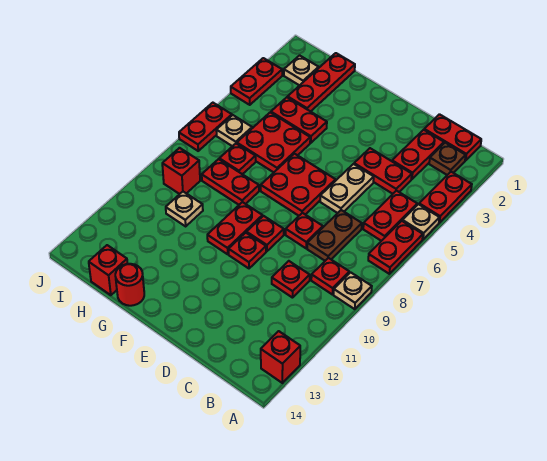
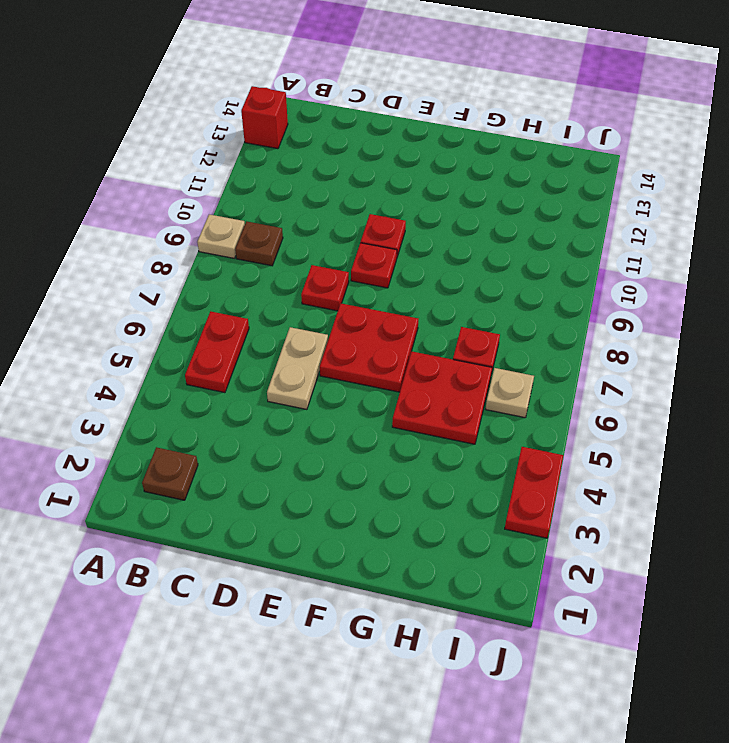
brown plate B9 level 1 -> red plate B9 level 1
none -> red plate A3:A4 level 1
none -> tan plate A5 level 1
none -> red plate A6:A7 level 1
none -> red plate B1:C1 level 1

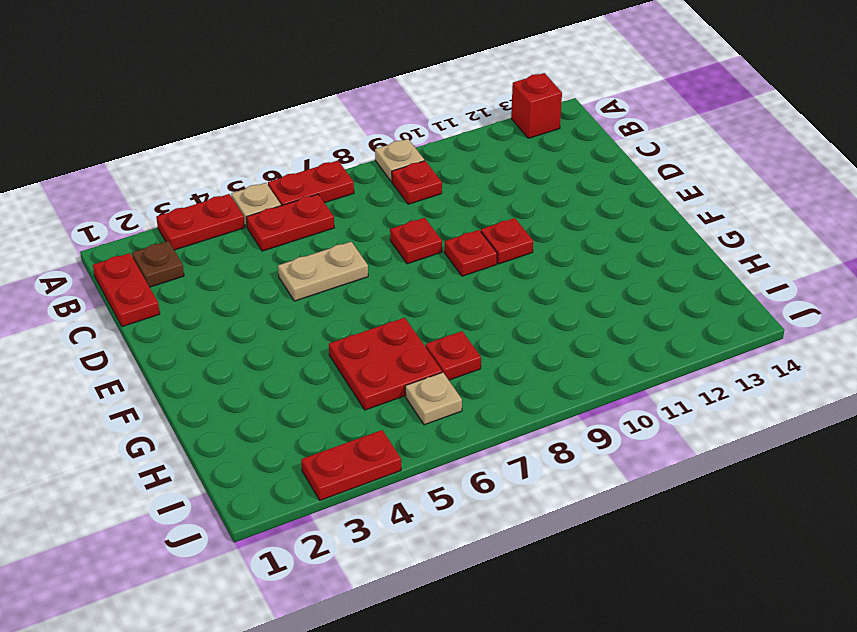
none -> red plate C2:C3 level 1
none -> red plate C4:D4 level 1
none -> brown plate C7:C8 level 1
none -> red plate C10 level 1

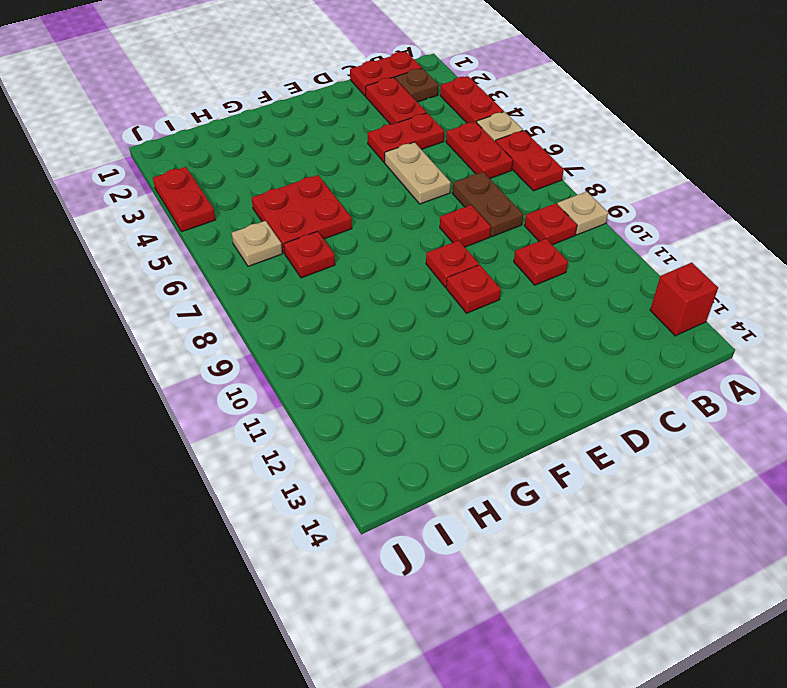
none -> red plate E6:F7 level 1
none -> red plate F9:F10 level 1
none -> red plate G4:H4 level 1
none -> red plate G8:H8 level 1

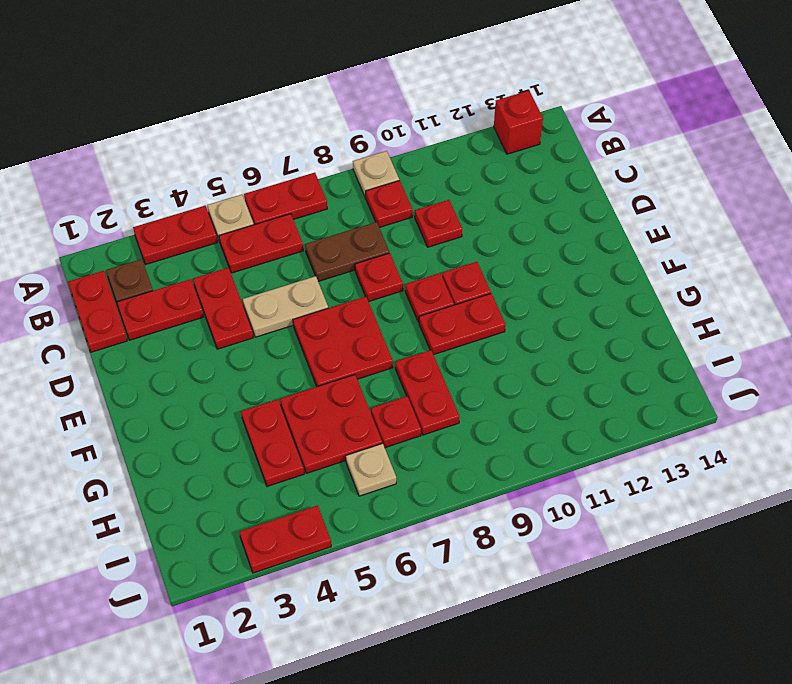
none -> red round brick G14 level 1
none -> red plate H1:H3 level 1
none -> tan plate H10 level 1
none -> red brick H14 level 1

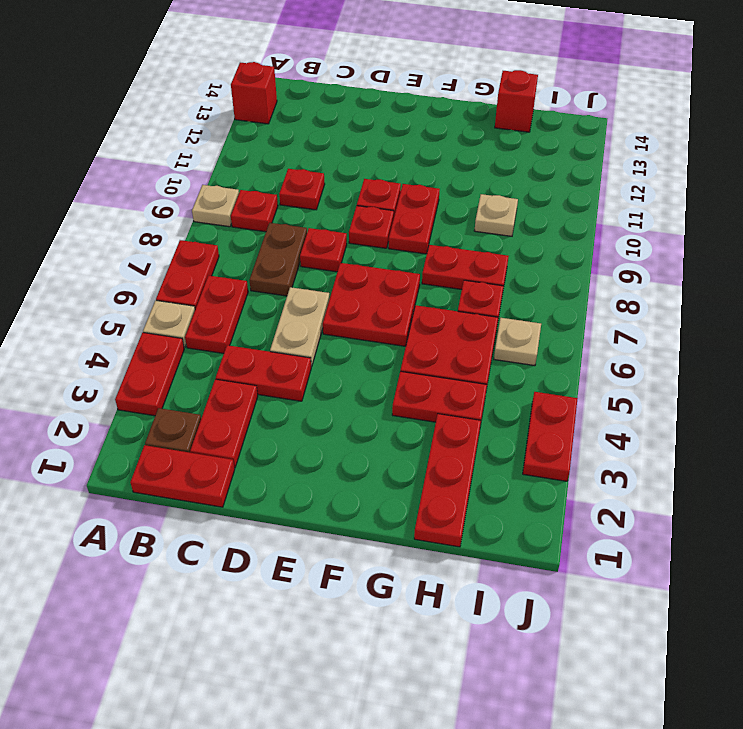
none -> red round brick G14 level 1
none -> tan plate I2 level 1
none -> red brick I9 level 1
none -> red plate J6:J7 level 1

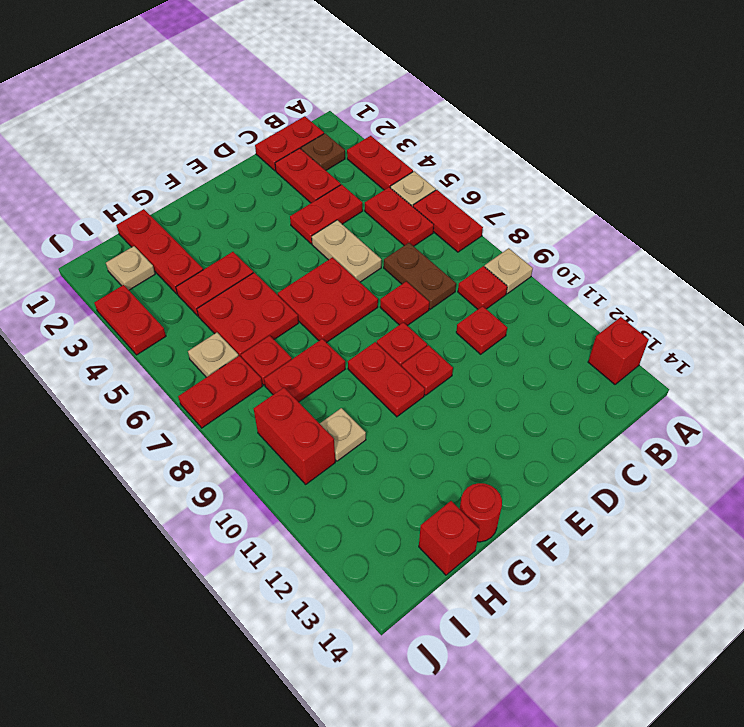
red plate I7:J7 level 1 -> red plate J6:J7 level 1
red brick I9:I10 level 1 -> red brick I9 level 1

